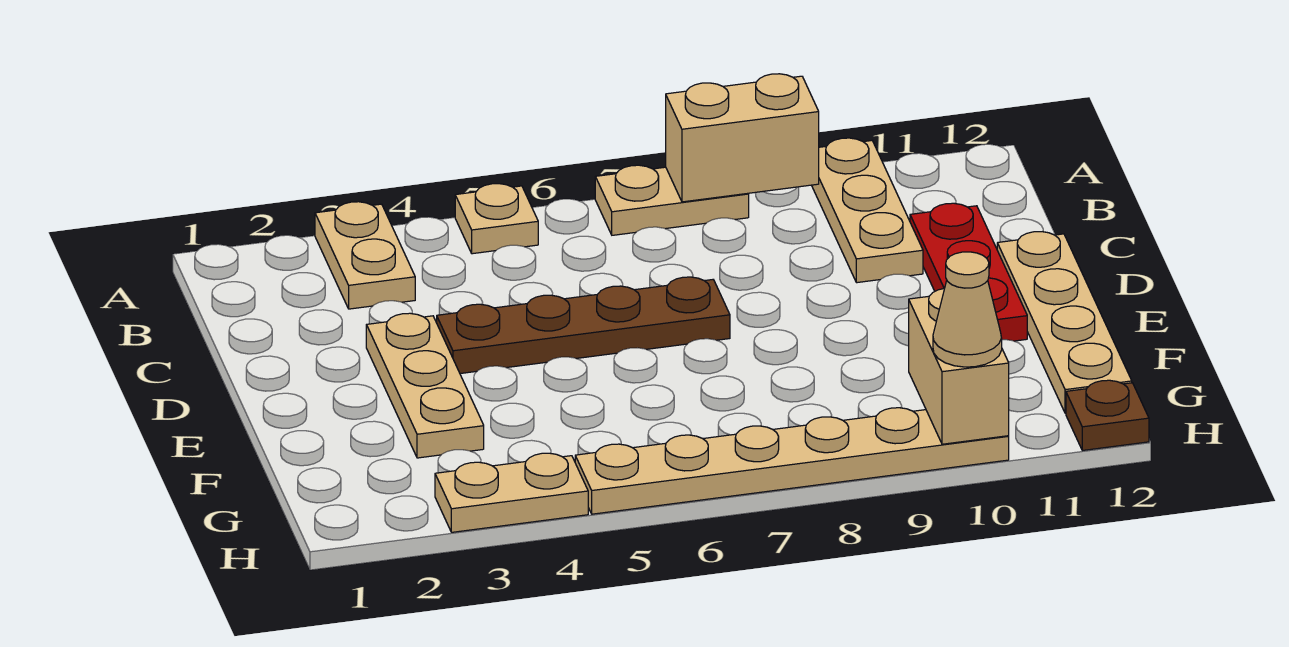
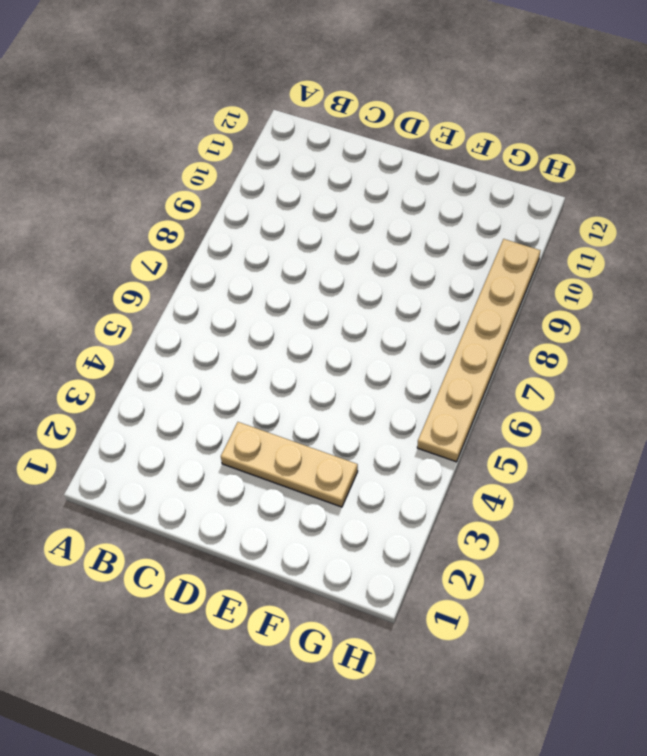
none -> tan plate A3:B3 level 1
none -> tan plate A5 level 1
none -> tan plate A7:A8 level 1

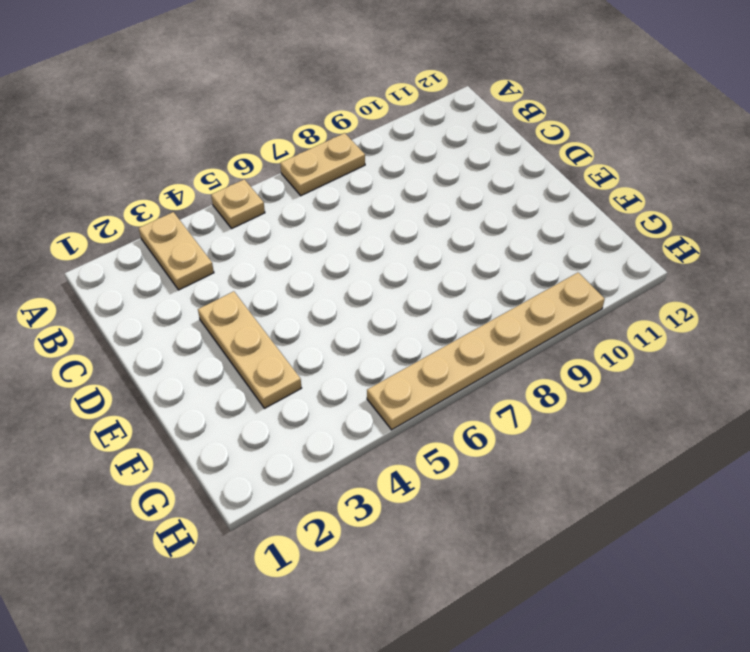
none -> tan plate A10:C10 level 1
none -> red plate C11:E11 level 1
none -> brown plate D4:D7 level 1

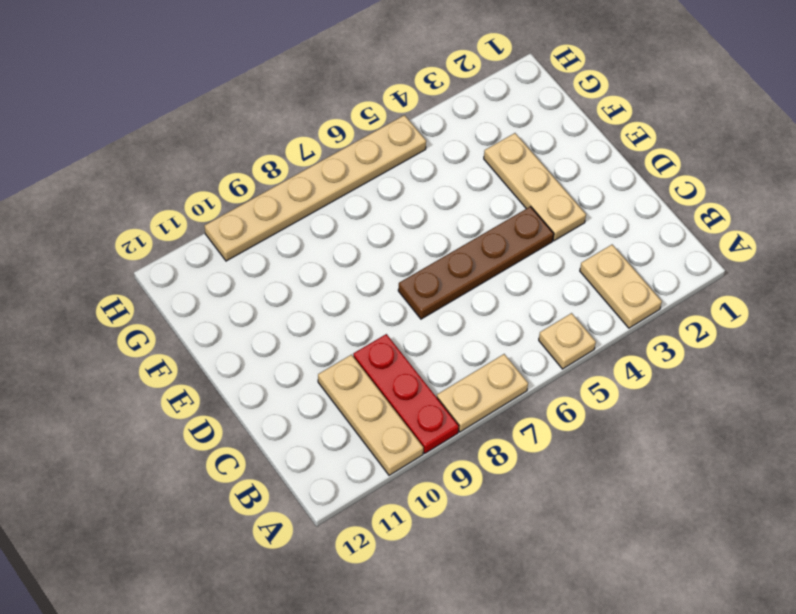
red plate A9:C9 level 1 -> red plate C11:E11 level 1
none -> tan plate D12:G12 level 1
none -> tan plate H3:H4 level 1
none -> brown plate H12 level 1

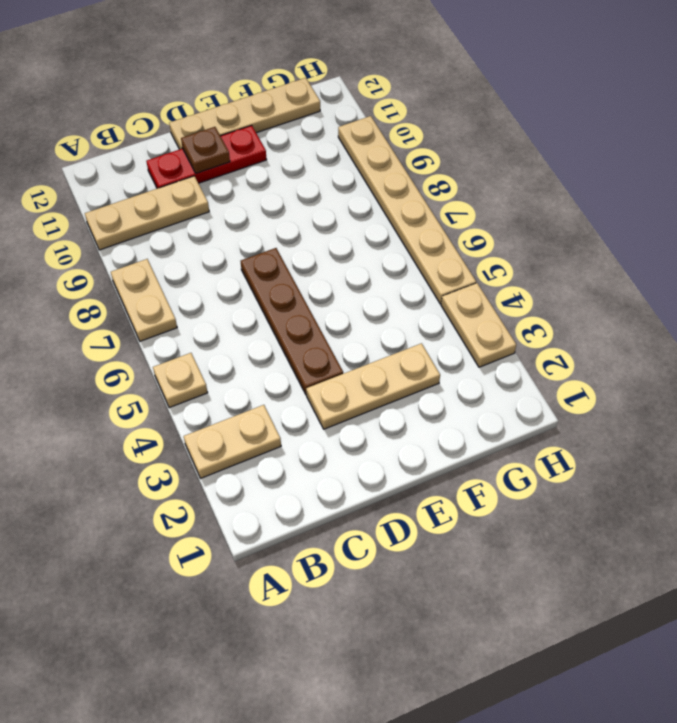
brown plate D11 level 2 -> brown plate H12 level 1
none -> tan brick A8:A9 level 2
none -> tan brick G10:H10 level 2
none -> tan cone H10 level 3

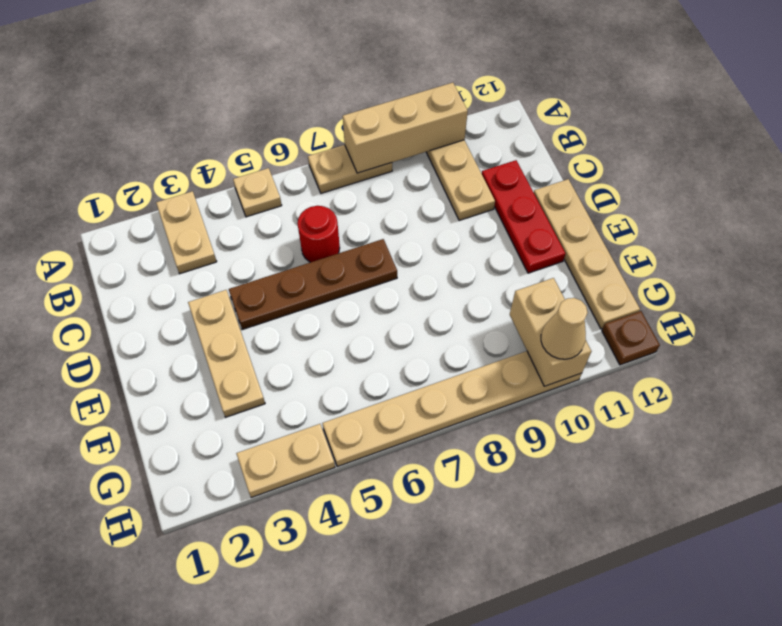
tan brick A8:A10 level 2 -> tan brick A8:A9 level 2
red round brick C6 level 1 -> none

